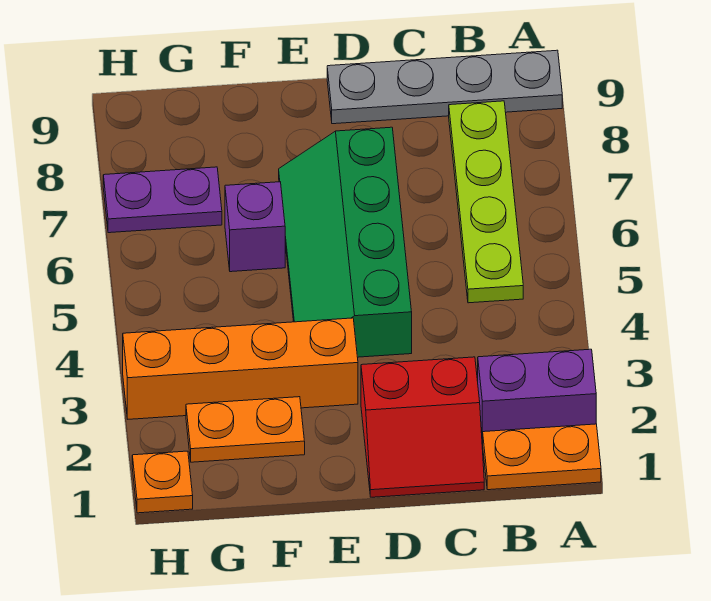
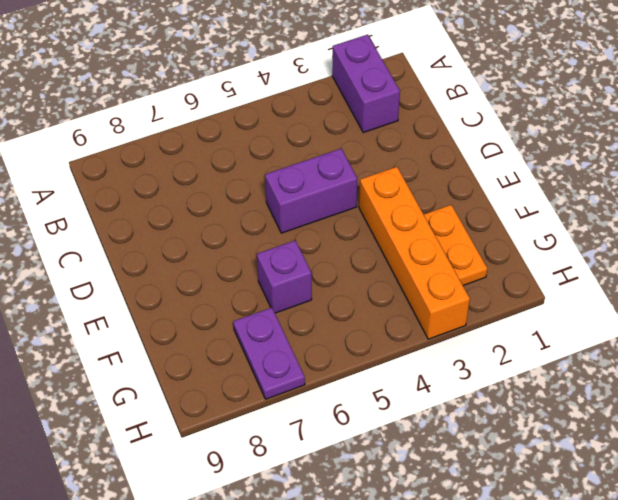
purple brick D4:D5 level 1 -> green slope D4:E7 level 1 top D
none -> orange plate A1:B1 level 1
none -> grey plate A9:D9 level 1

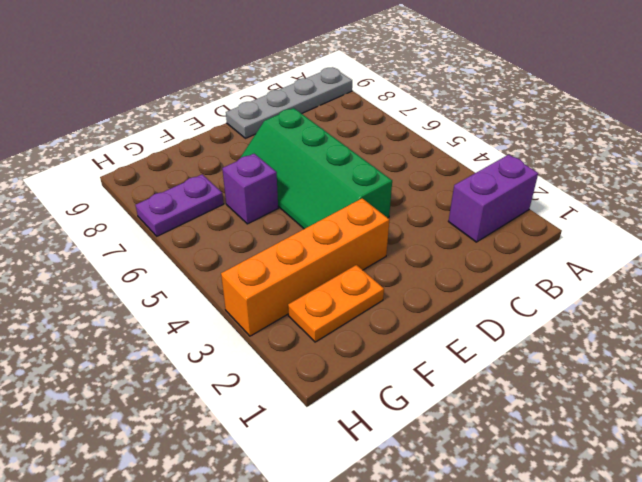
none -> orange plate A1:B1 level 1
none -> lime plate B5:B8 level 1

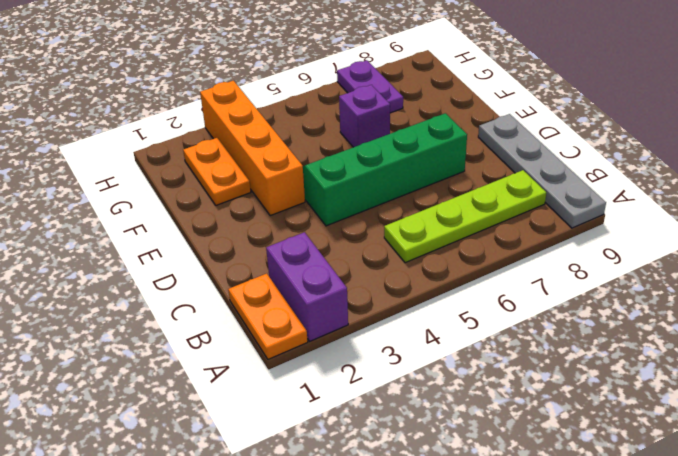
none -> red slope C1:D2 level 1 top 2
none -> orange plate H1 level 1

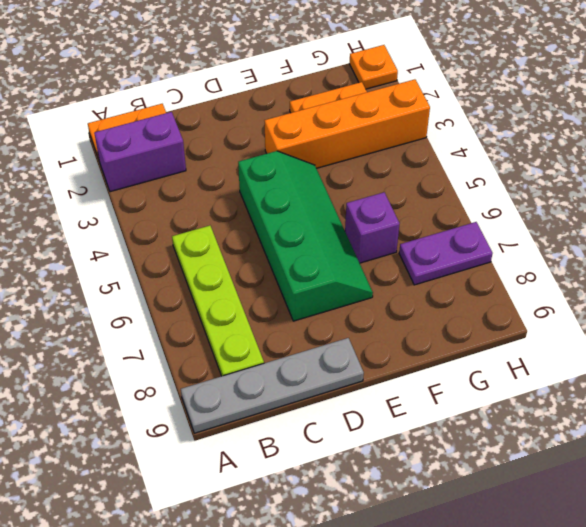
none -> red slope C1:D2 level 1 top 2

